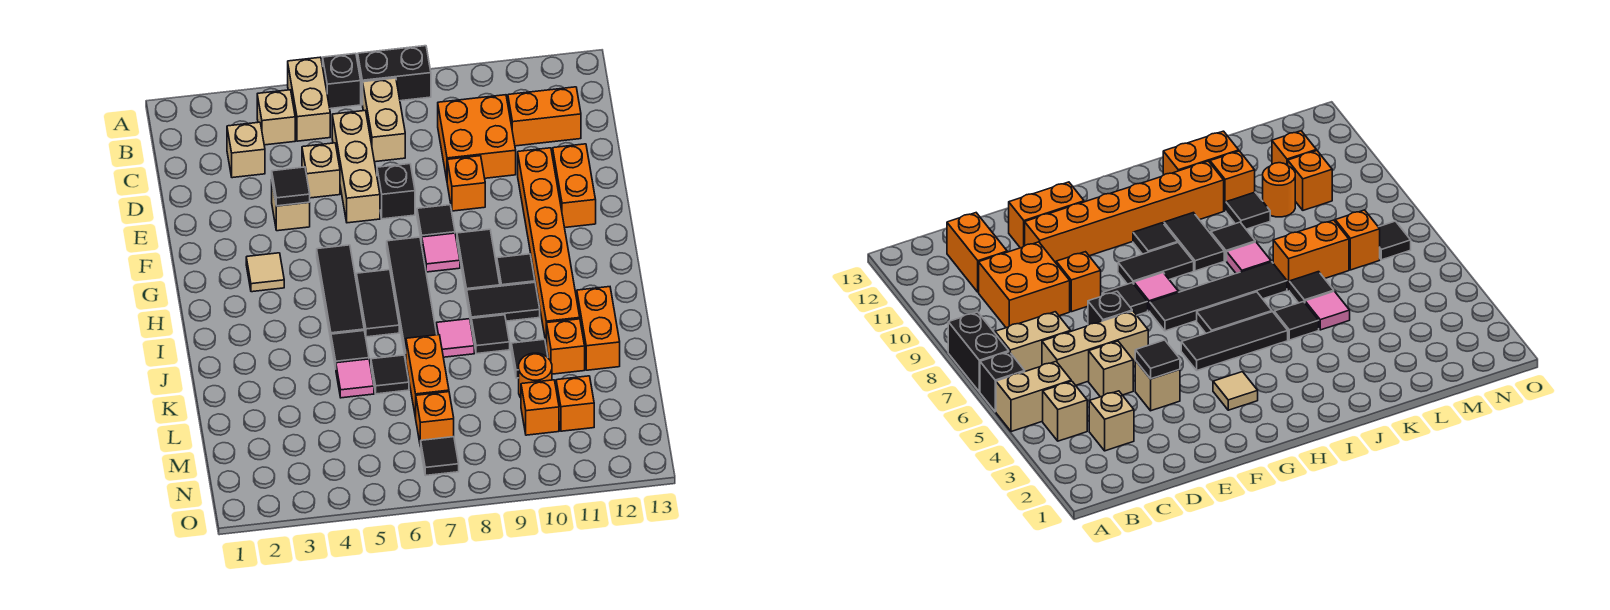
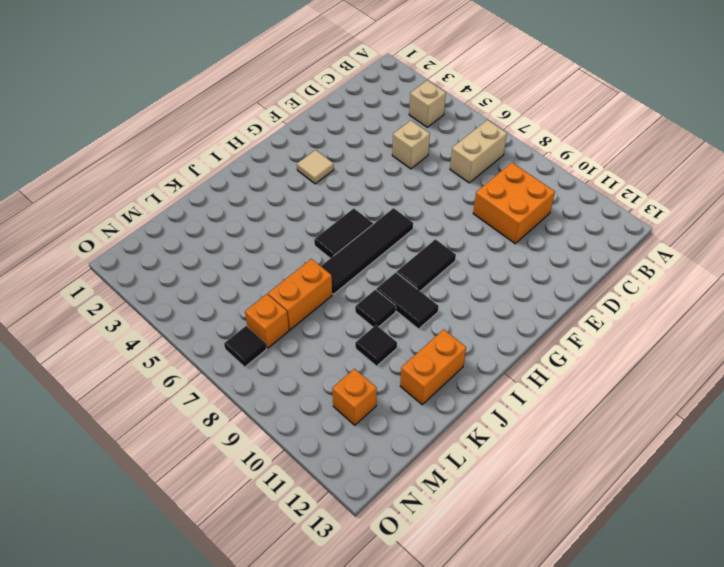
none -> tan brick A5:B5 level 1
none -> black brick A6 level 1
none -> black brick A7:A8 level 1
none -> tan brick C3 level 1

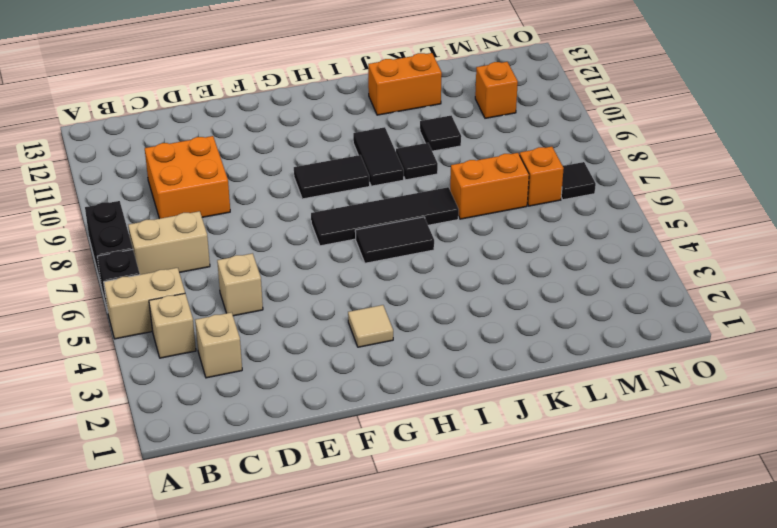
none -> tan brick C6:E6 level 1
none -> orange brick C11:C12 level 1
none -> tan brick E4 level 1
none -> black brick E7 level 1

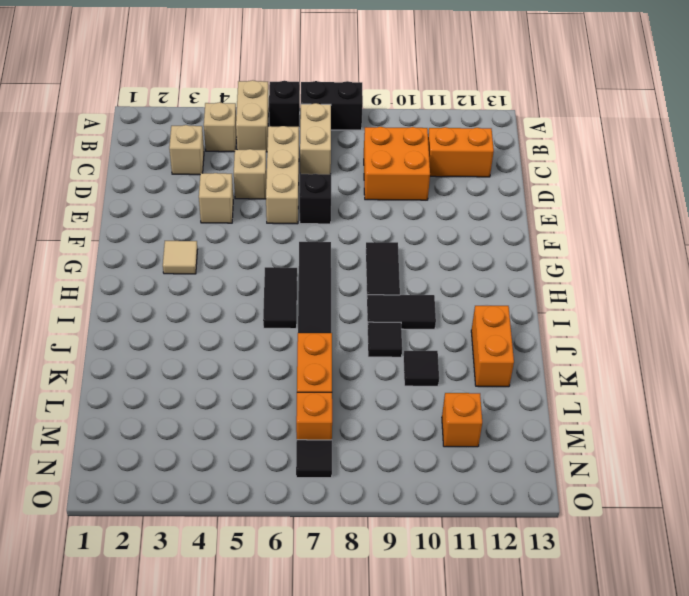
none -> orange brick E9 level 1
none -> orange brick E11:J11 level 1
none -> orange brick E12:F12 level 1
none -> black tile F8 level 1

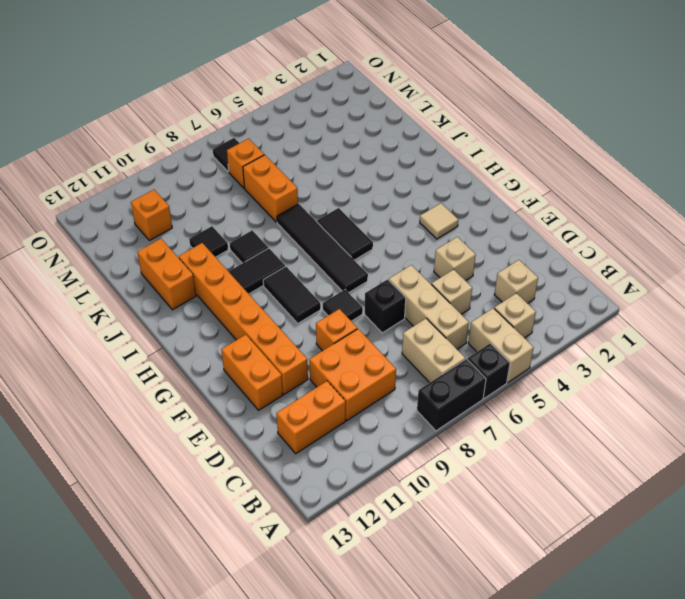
none -> black tile G5:I5 level 1
none -> pink tile G8 level 1
none -> black tile H10 level 1
none -> black tile J5 level 1

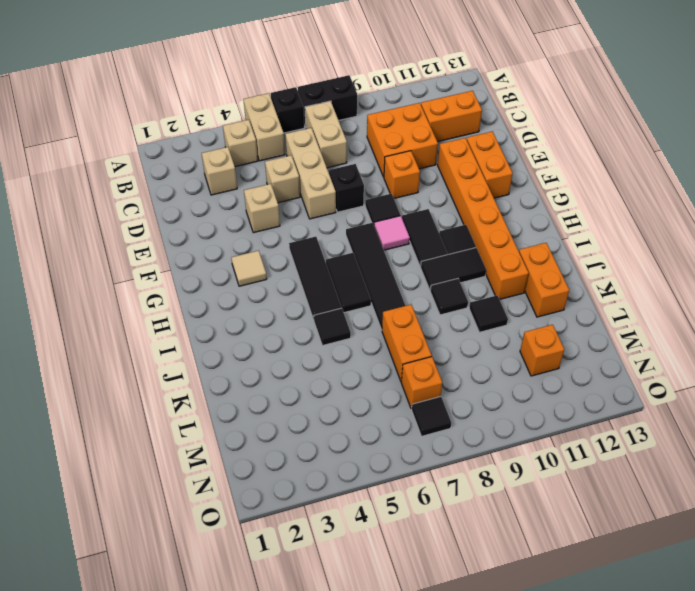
none -> pink tile J8 level 1
none -> pink tile K5 level 1
none -> black tile K6 level 1
none -> orange brick K11 level 1

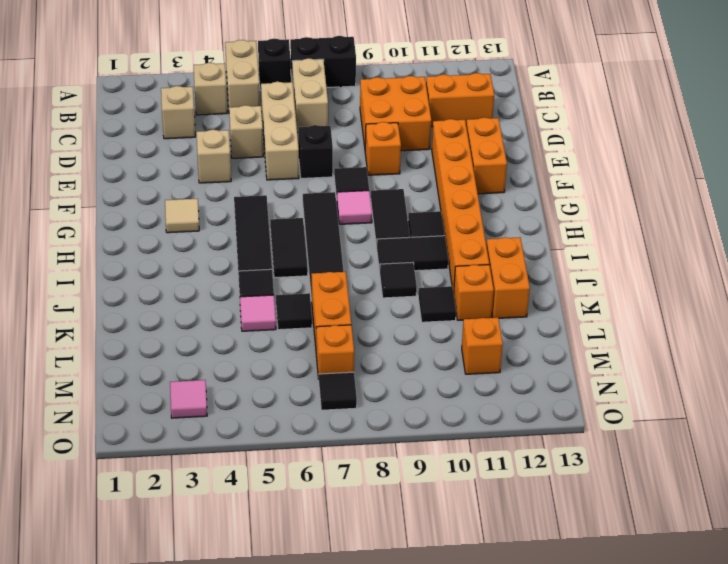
pink tile N3 level 1 -> pink tile J8 level 1
none -> orange round brick L10 level 1
none -> orange brick M10 level 1
none -> black tile E4 level 2

